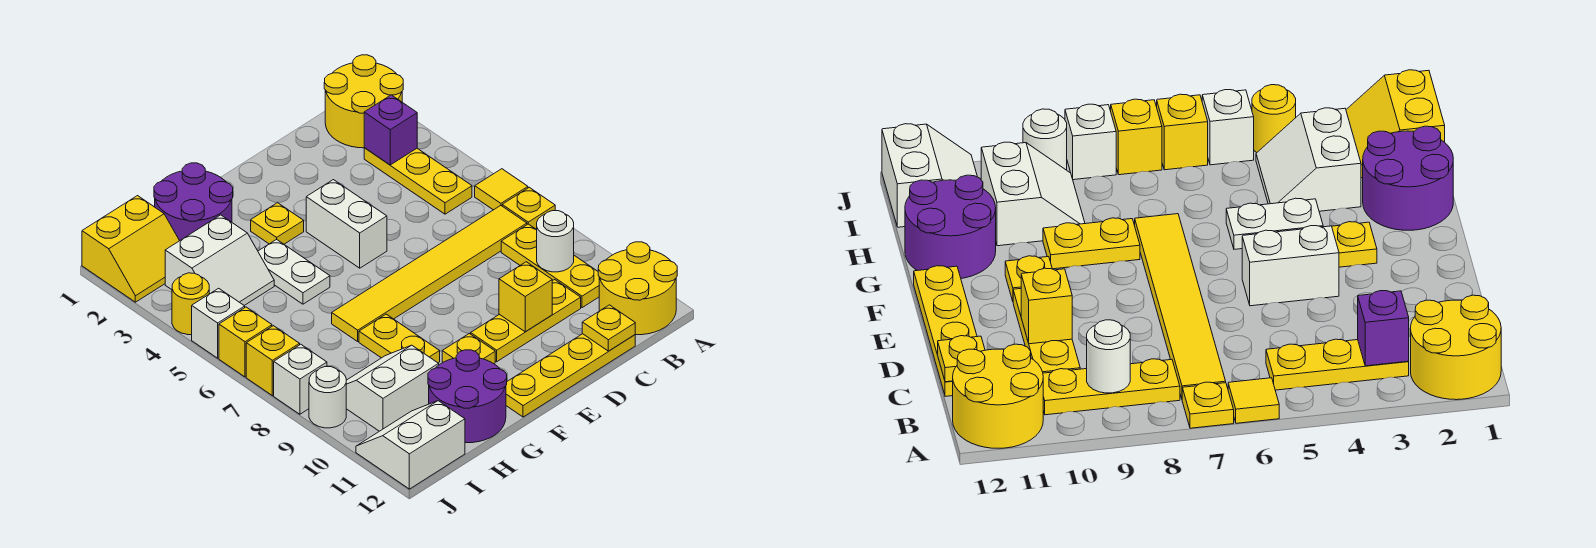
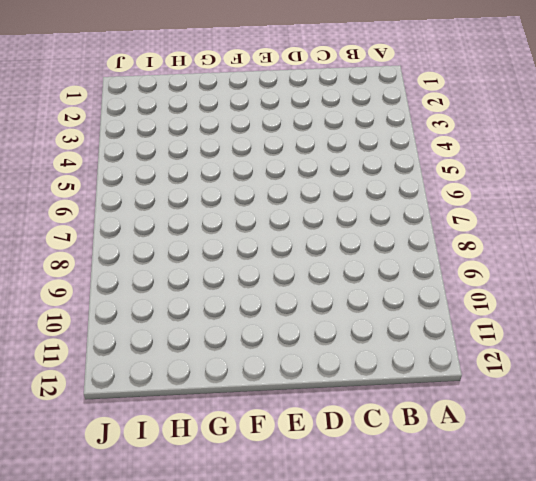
none -> yellow round brick A1:B2 level 1
none -> yellow tile A6 level 1
none -> yellow plate A7 level 1
none -> yellow round brick A11:B12 level 1

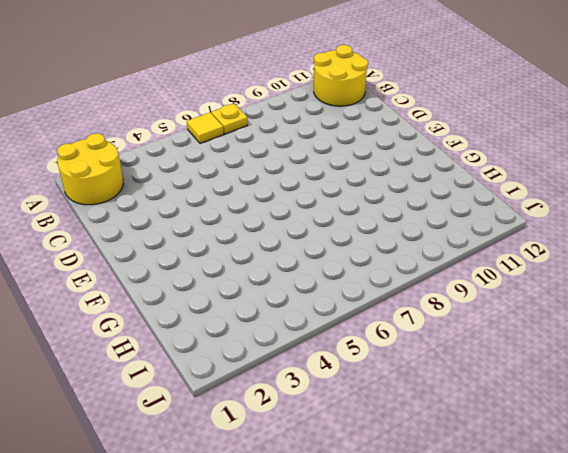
none -> yellow plate B3:B5 level 1
none -> yellow tile B7:G7 level 1
none -> yellow plate B8:B10 level 1
none -> yellow plate C10:E10 level 1

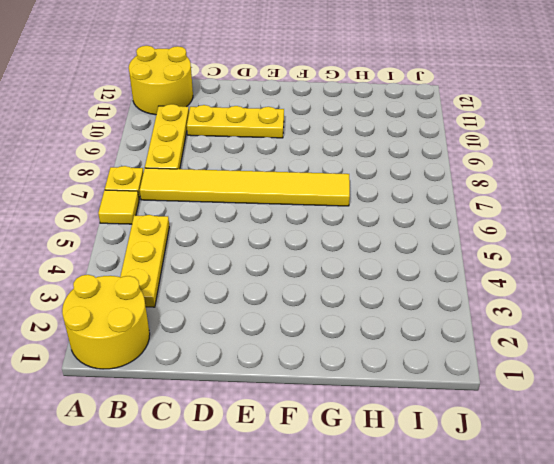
none -> yellow plate C12:F12 level 1
none -> white brick E4:E5 level 1
none -> yellow plate F3 level 1
none -> yellow plate F10 level 1

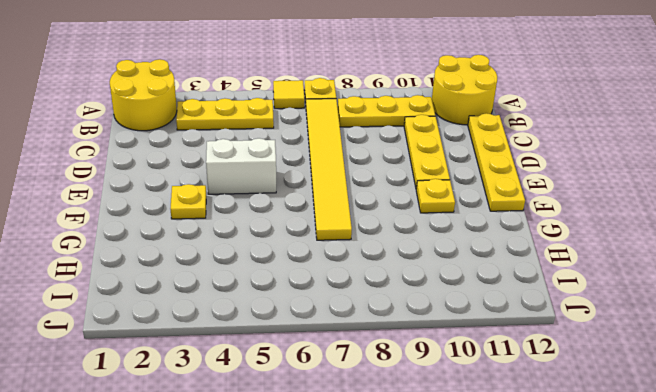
none -> purple round brick G1:H2 level 1
none -> white plate G4:G5 level 1
none -> yellow plate G8:G9 level 1
none -> purple round brick G11:H12 level 1

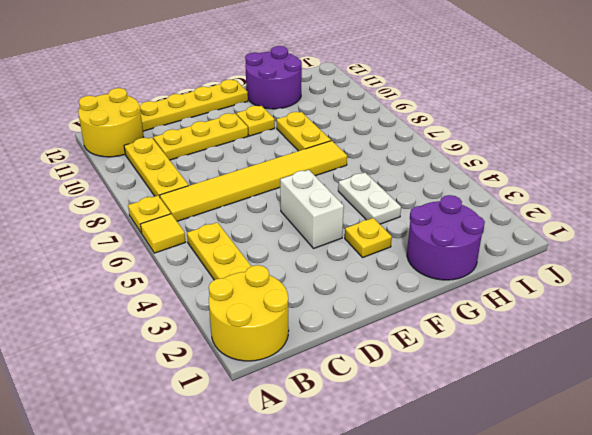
none -> white slope H3:I4 level 1 top 3
none -> white slope H9:I10 level 1 top 10
none -> yellow slope I1:J2 level 1 top 1
none -> white slope I11:J12 level 1 top 12

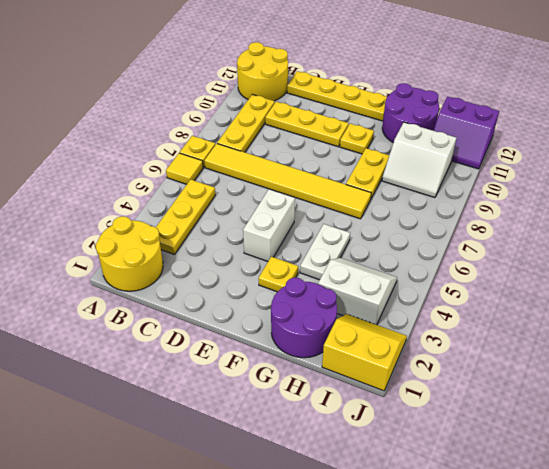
purple slope I11:J12 level 1 top 12 -> white slope I11:J12 level 1 top 12
none -> yellow round brick J4 level 1
none -> white brick J5 level 1
none -> yellow brick J6 level 1
none -> yellow brick J7 level 1

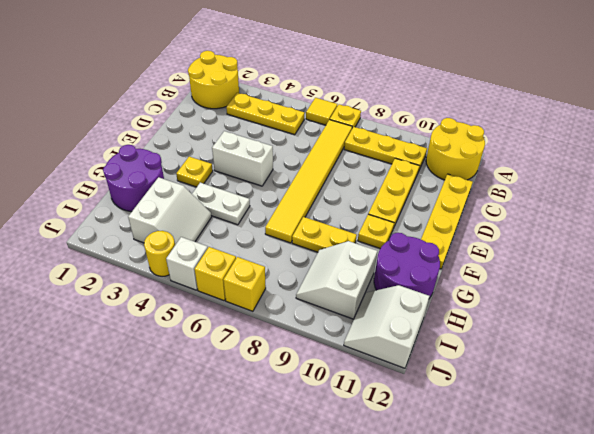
none -> yellow slope I1:J2 level 1 top 1
none -> white brick J8 level 1
none -> white round brick J9 level 1
none -> purple brick B3 level 2

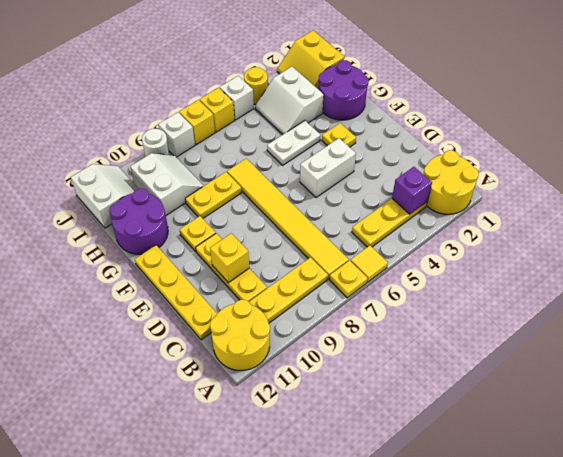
none -> white round brick B9 level 2
none -> yellow plate C12 level 2

